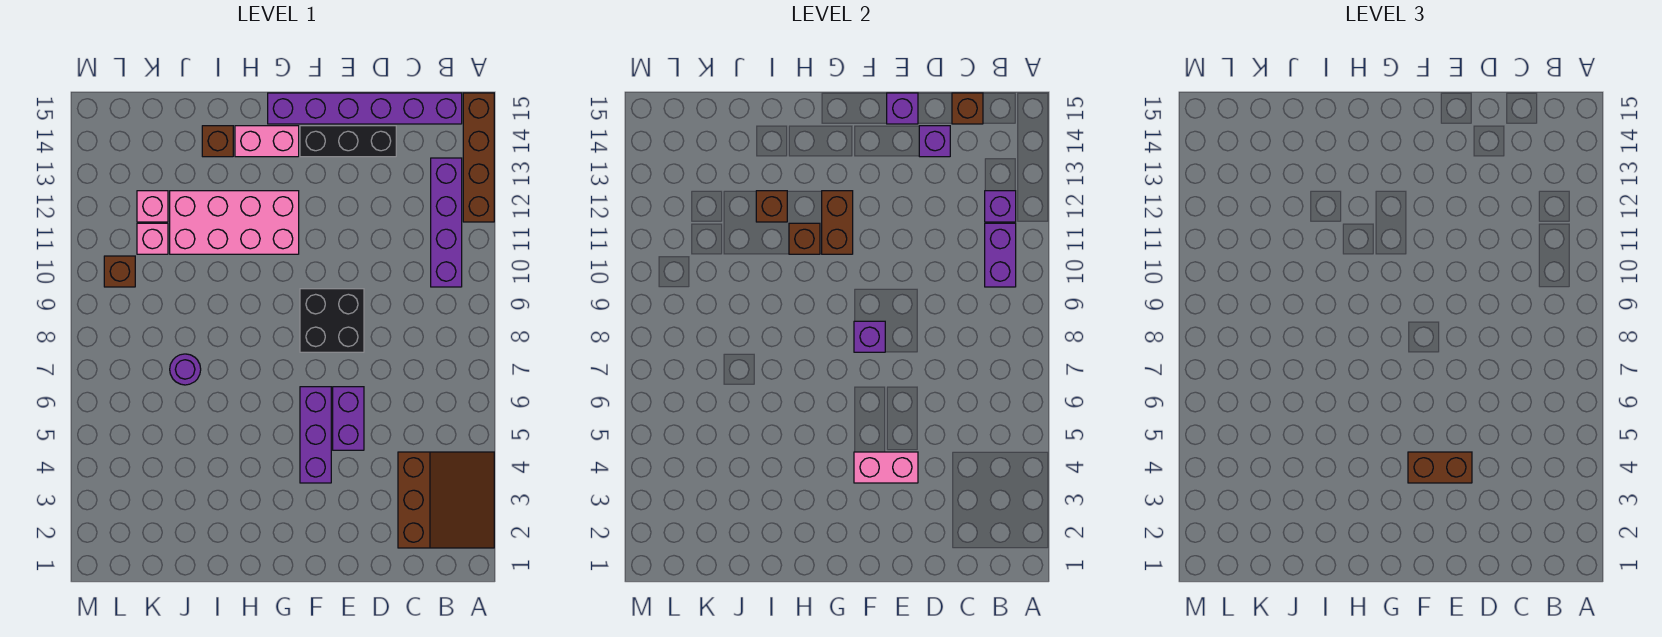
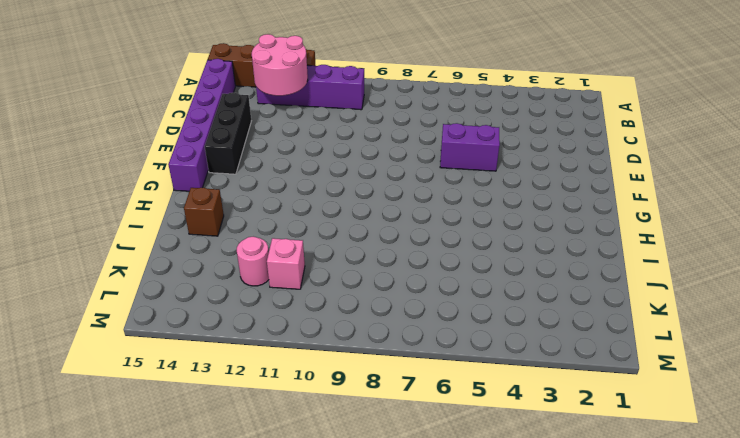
pink round brick B12:C13 level 2 -> purple brick B12 level 2
pink round brick K12 level 1 -> pink brick K12 level 1
none -> brown slope A2:C4 level 1 top C
none -> black brick E8:F9 level 1
none -> purple brick F4:F6 level 1

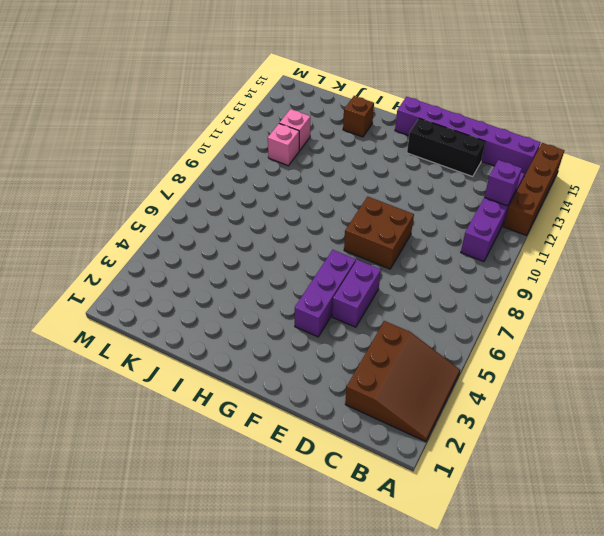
brown brick E8:F9 level 1 -> black brick E8:F9 level 1
none -> pink brick G11:J12 level 1
none -> pink brick G14:H14 level 1
none -> purple round brick J7 level 1

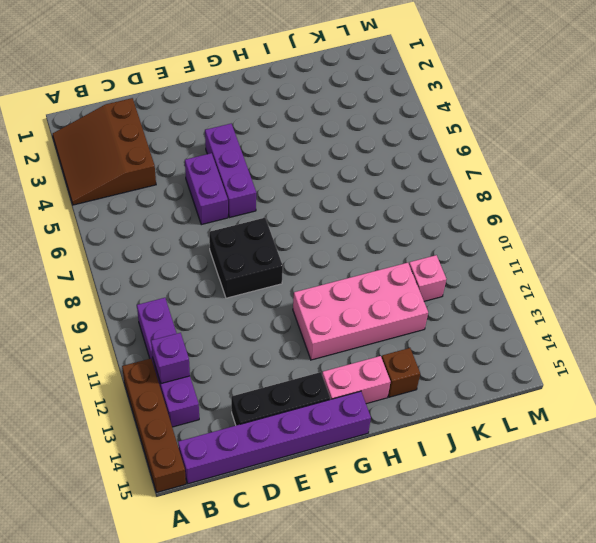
none -> purple round brick J7 level 1
none -> pink brick K12 level 1
none -> brown brick L10 level 1

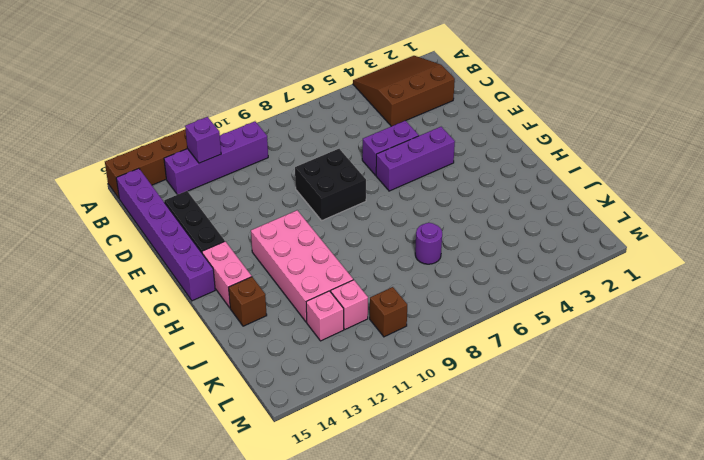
none -> purple brick B10:B11 level 2
none -> brown brick C15 level 2
none -> purple brick D14 level 2

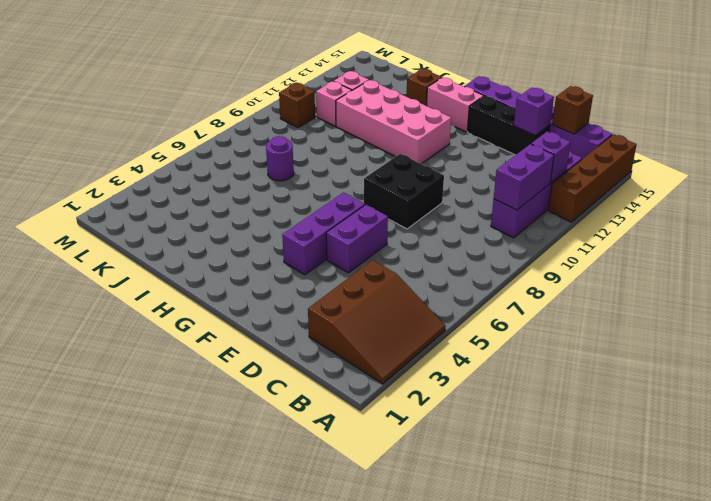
none -> pink brick E4:F4 level 2
none -> purple brick E15 level 2
none -> purple brick F8 level 2

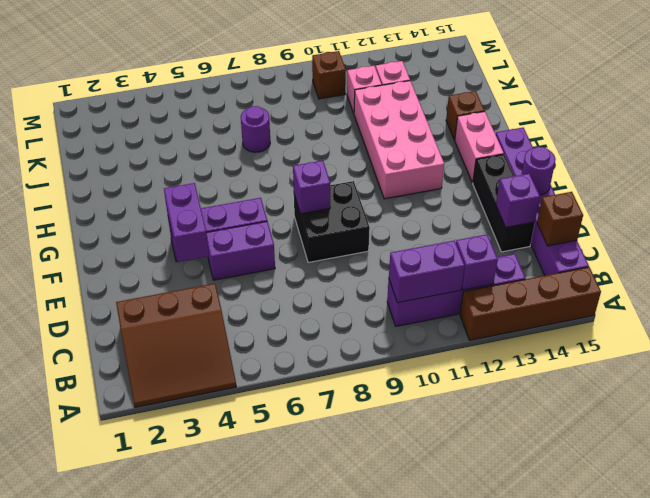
purple brick E4:F4 level 2 -> pink brick E4:F4 level 2
purple round brick E15 level 2 -> purple brick E15 level 2
none -> brown brick G11:G12 level 2
none -> brown brick H11 level 2
none -> brown brick I12 level 2

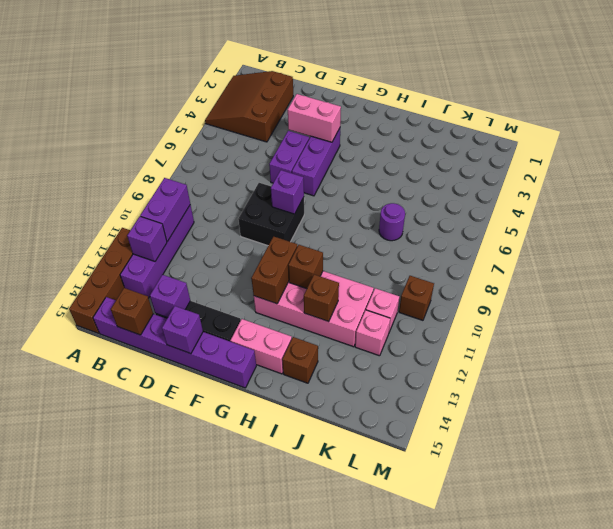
none -> brown brick E4:F4 level 3

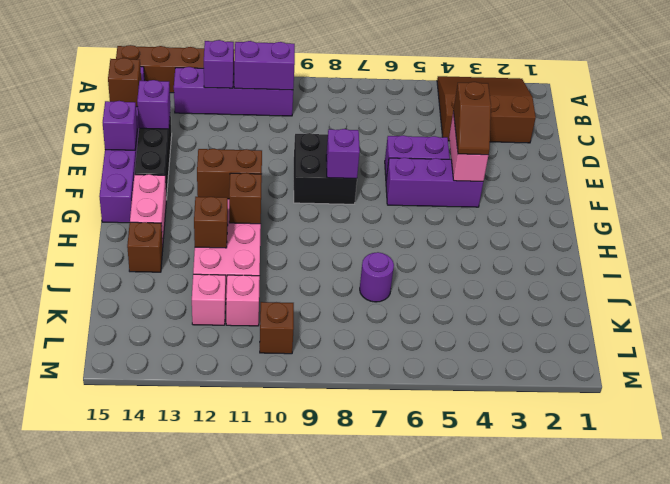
brown slope E4:F4 level 3 top E -> brown brick E4:F4 level 3

